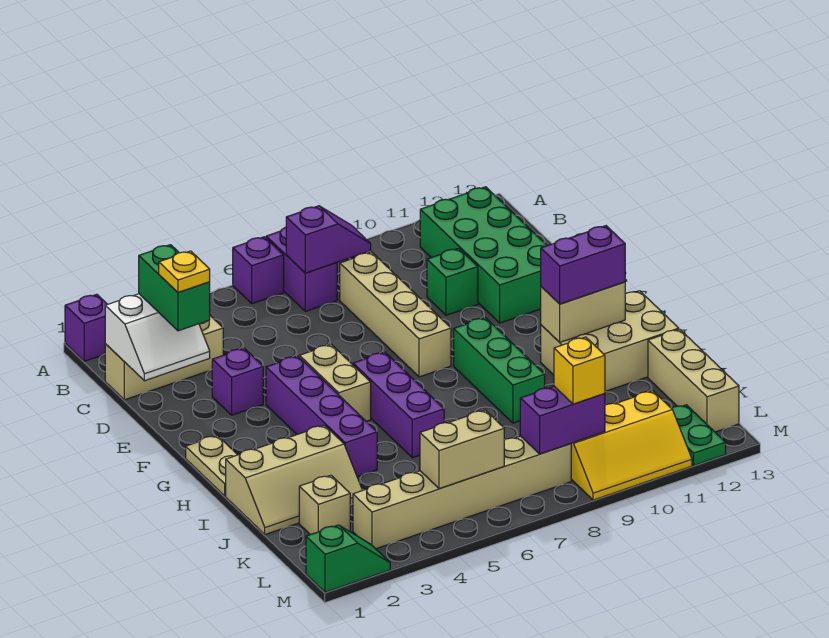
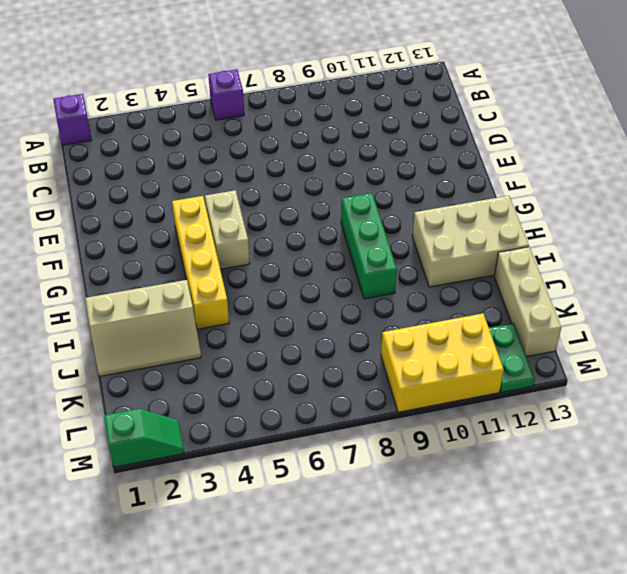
yellow brick F4:I4 level 1 -> purple brick F4:I4 level 1
yellow brick L9:M11 level 1 -> yellow slope L9:M11 level 1 top L
none -> purple brick A7:B7 level 1
none -> green brick B11:E12 level 1
none -> tan brick C1:C3 level 1
none -> tan brick C8:F8 level 1

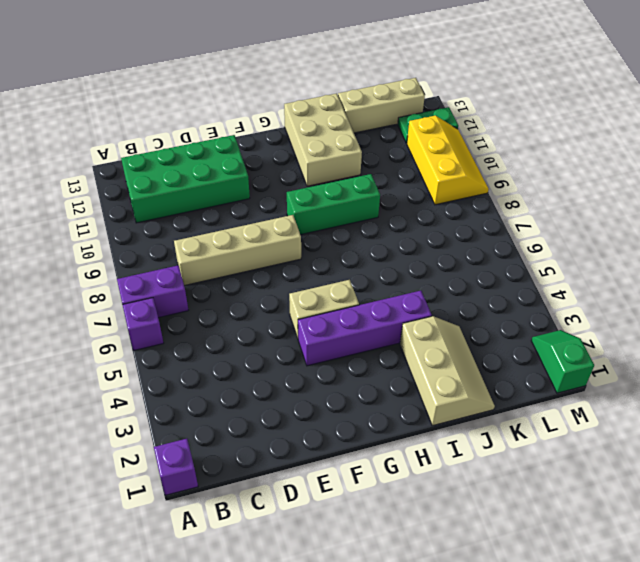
none -> tan brick C1:C3 level 1
none -> green brick D10 level 1
none -> purple brick E3 level 1
none -> tan plate G1:H1 level 1

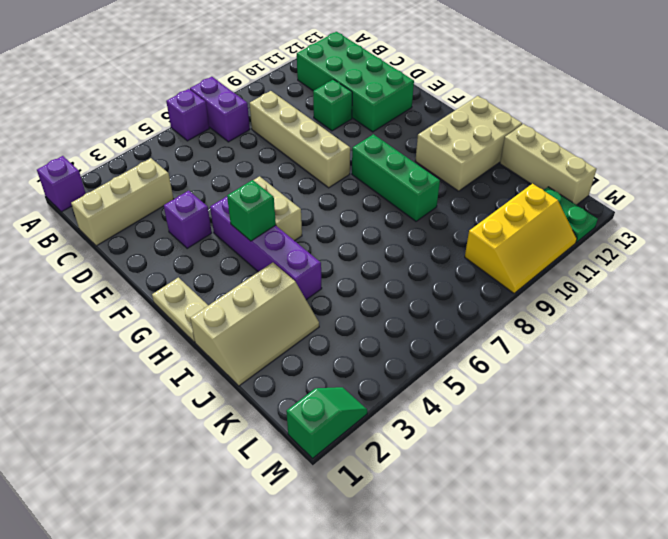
green brick G4 level 2 -> none
none -> purple brick G6:I6 level 1
none -> tan brick K2 level 1
none -> tan brick L3:L8 level 1
none -> purple slope B7:B8 level 2 top 7

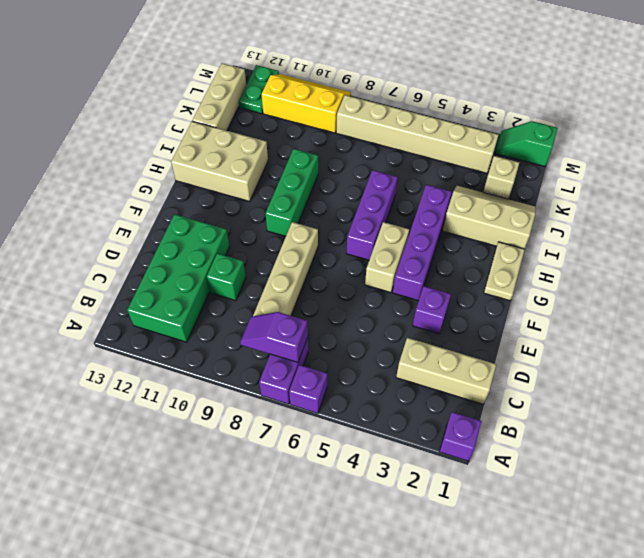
none -> white slope C1:D2 level 2 top C
none -> tan brick H11:H12 level 2
none -> tan brick L5:L6 level 2
none -> purple brick L8:L9 level 2

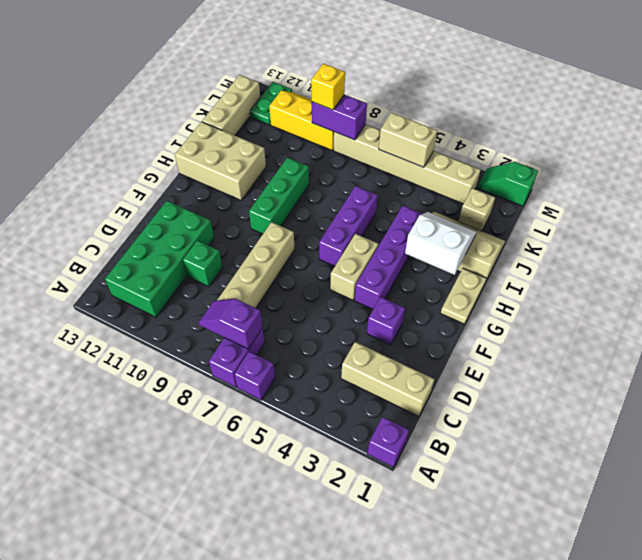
white slope H2:I3 level 2 top H -> white slope C1:D2 level 2 top C
none -> tan brick H11:H12 level 2
none -> green brick C2:D2 level 3
none -> purple brick H11:H12 level 3
none -> yellow plate D2 level 4

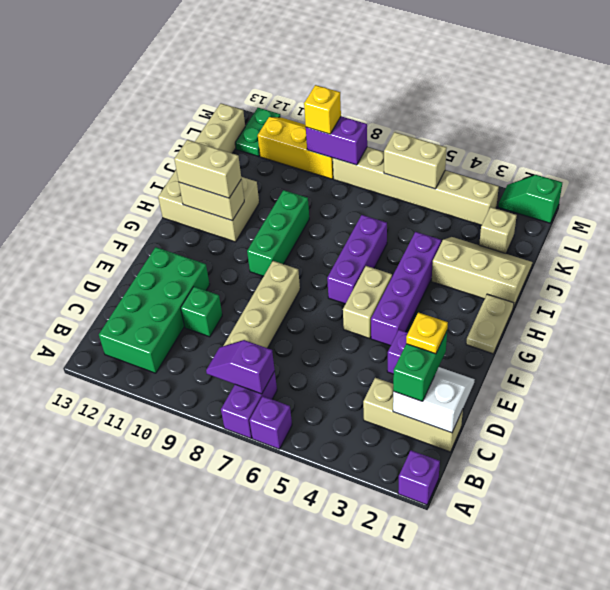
tan brick H11:H12 level 3 -> purple brick H11:H12 level 3

